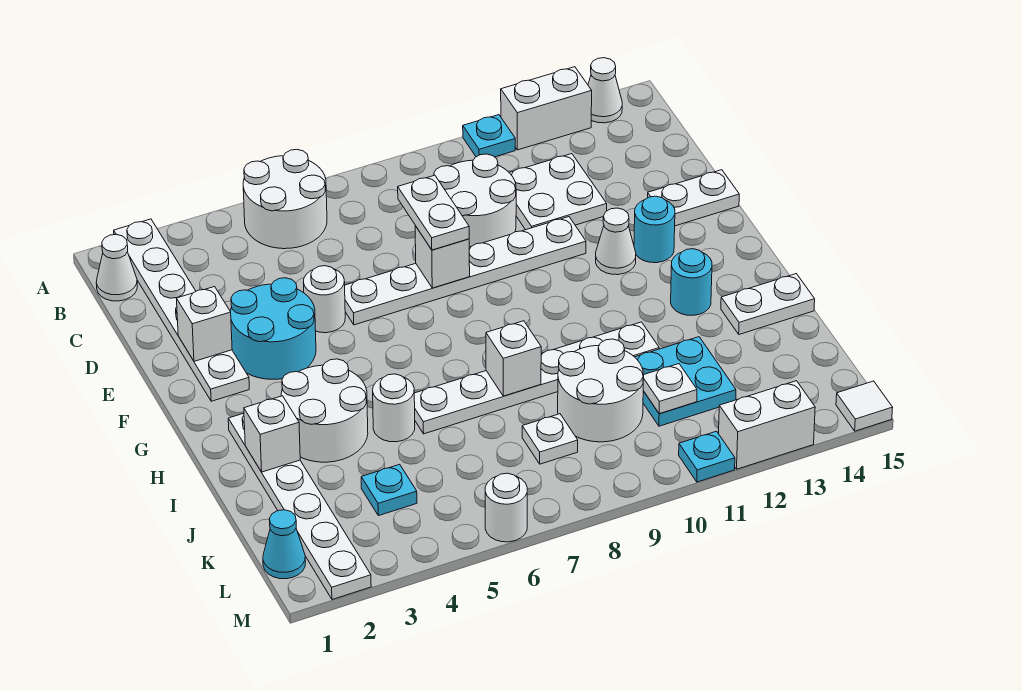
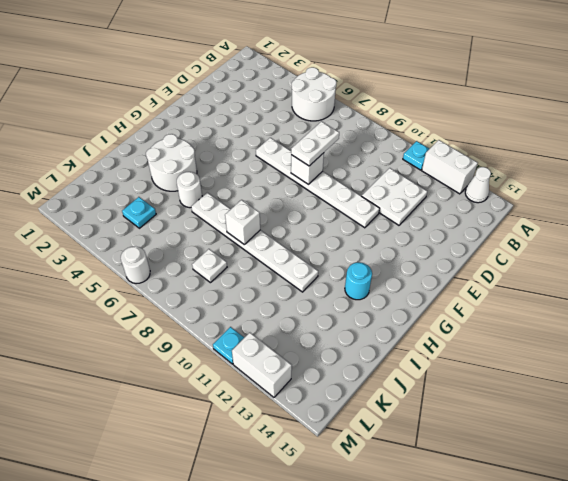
none -> white plate A2:F2 level 1
none -> white cone B1 level 1
none -> white round brick C9:D10 level 1
none -> cyan round brick E3:F4 level 1

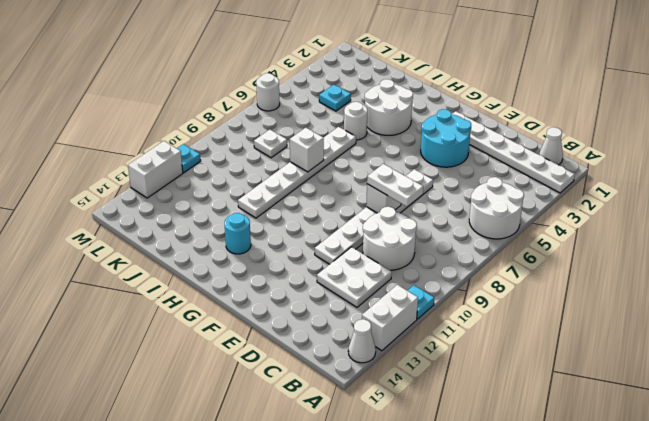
none -> white round brick E5 level 1
none -> white plate E14:E15 level 1
none -> white cone F12 level 1
none -> cyan round brick F13 level 1

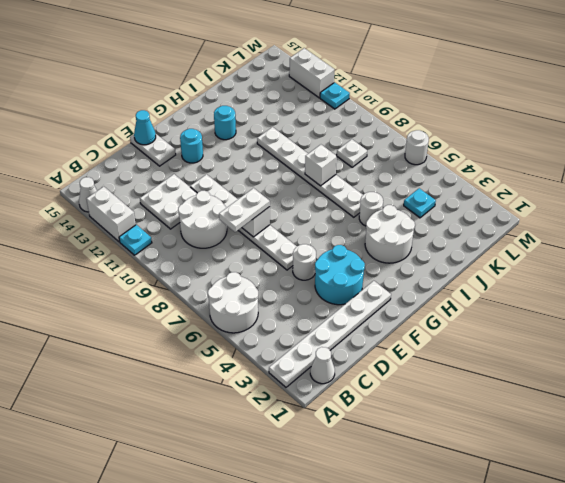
cyan cone E15 level 2 -> cyan cone L1 level 1
none -> white cone F12 level 1
none -> white plate H2:M2 level 1
none -> white plate I14:I15 level 1
none -> white round brick J9:K10 level 1

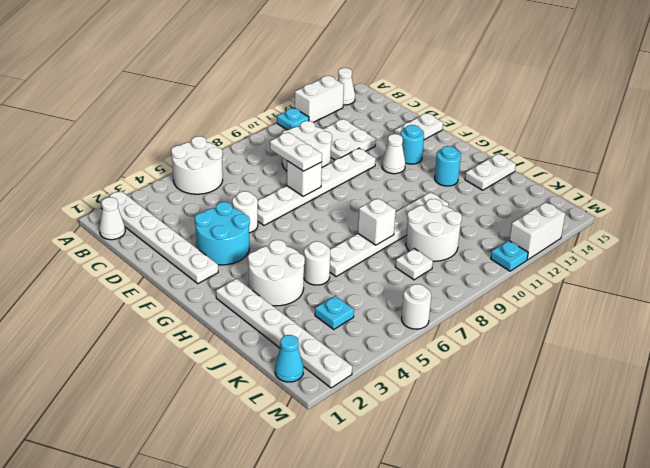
none -> cyan plate J11:K12 level 1
none -> white tile M15 level 1
none -> white brick E2 level 2
none -> white brick I2 level 2

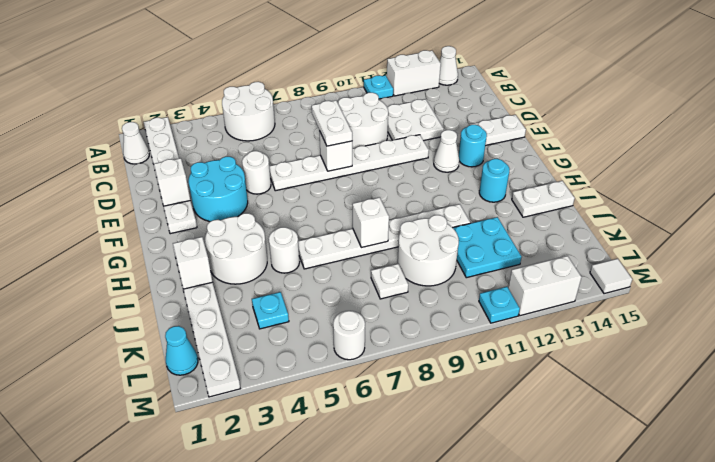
none -> white plate K11 level 2

